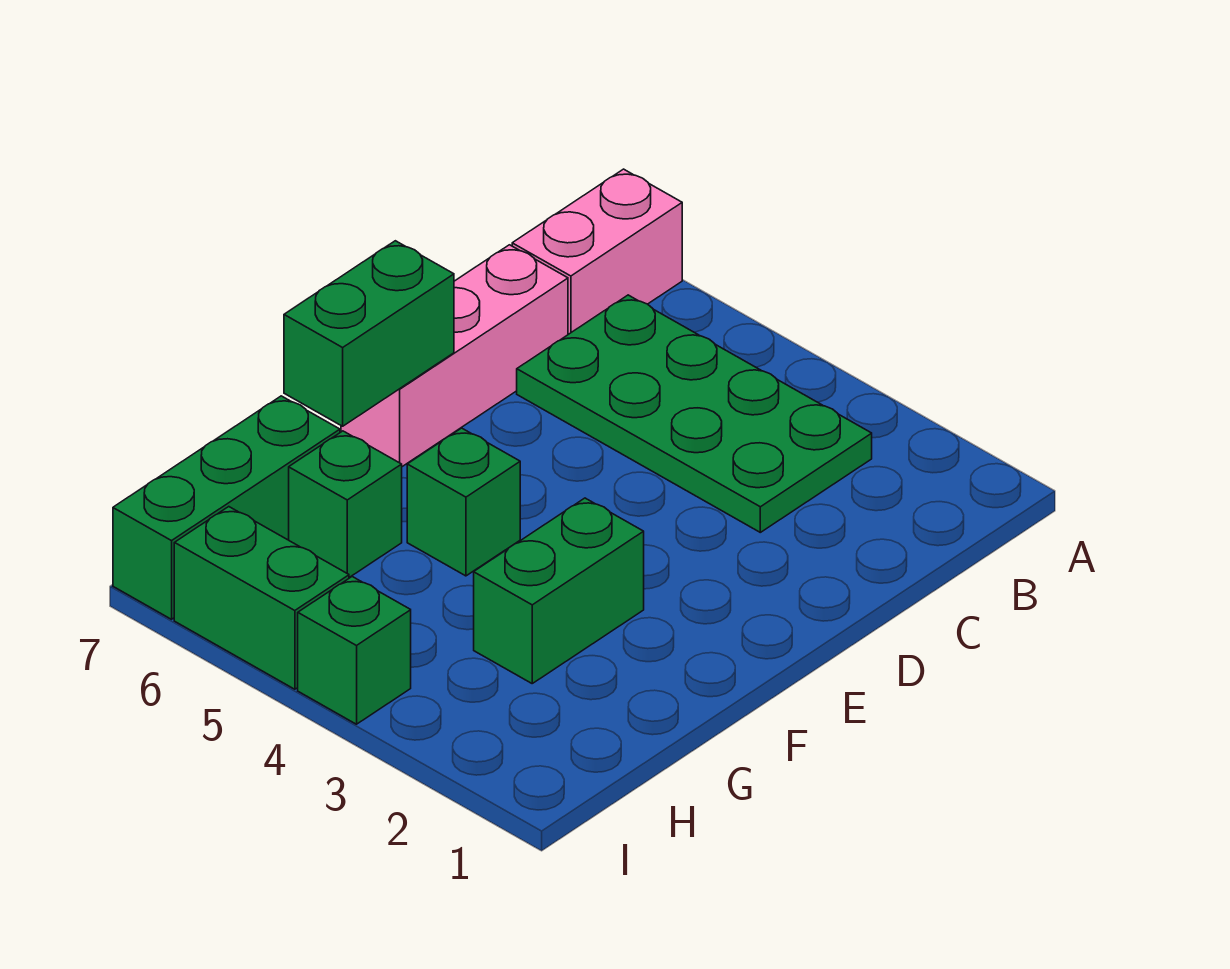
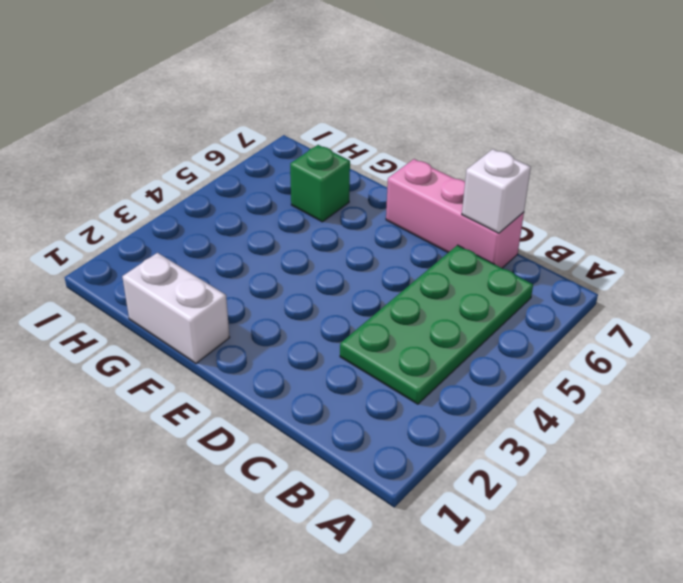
white brick C7 level 2 -> none
white brick F1:G1 level 1 -> none
none -> pink brick A7:B7 level 1
none -> green brick F3:G3 level 1

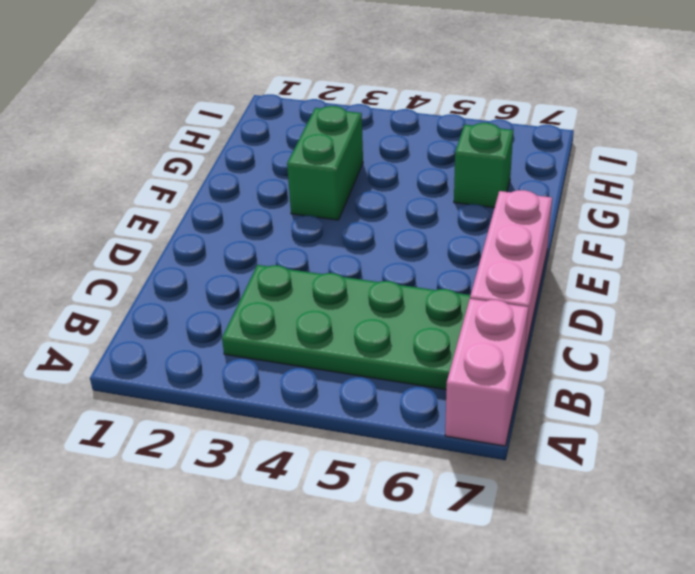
none -> green brick F5 level 1
none -> green brick G7:I7 level 1

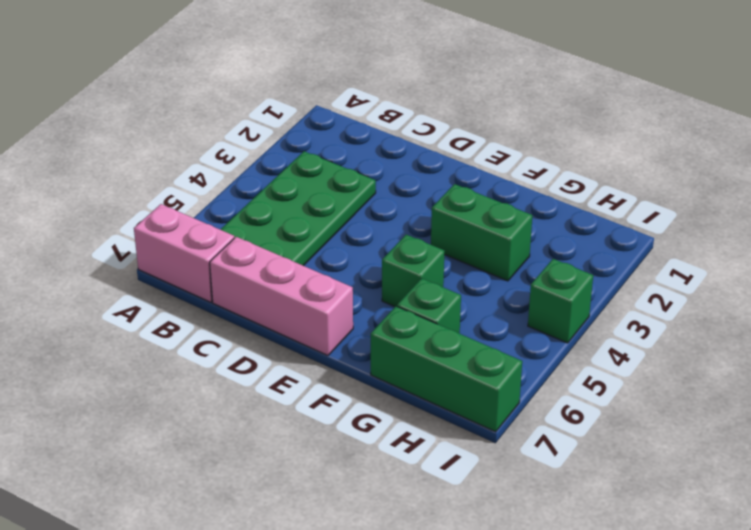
none -> green brick I5:I6 level 1
none -> green brick E7:F7 level 2

